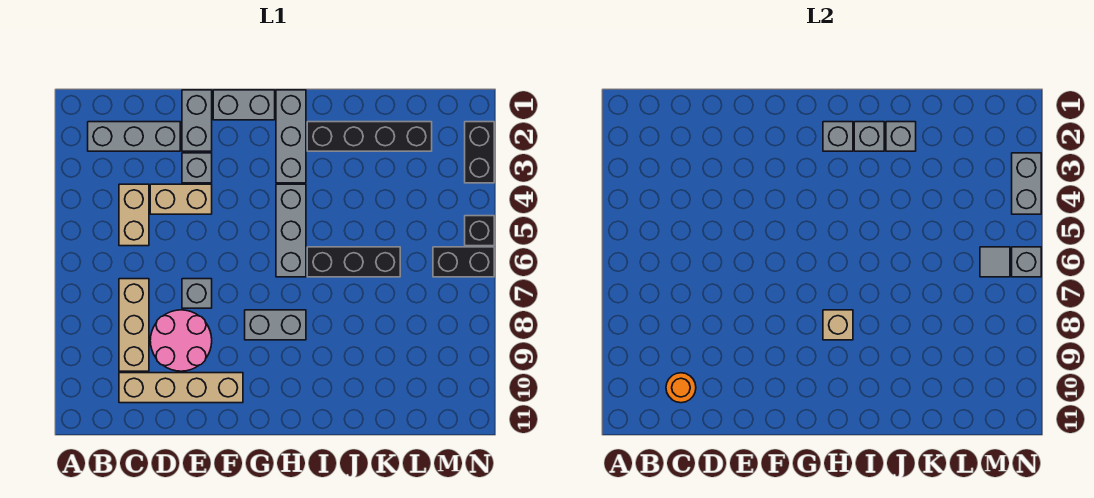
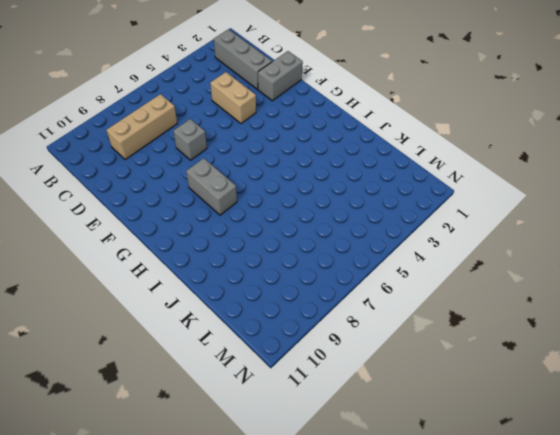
none -> tan brick C4:C5 level 1
none -> tan brick C10:F10 level 1
none -> pink round brick D8:E9 level 1

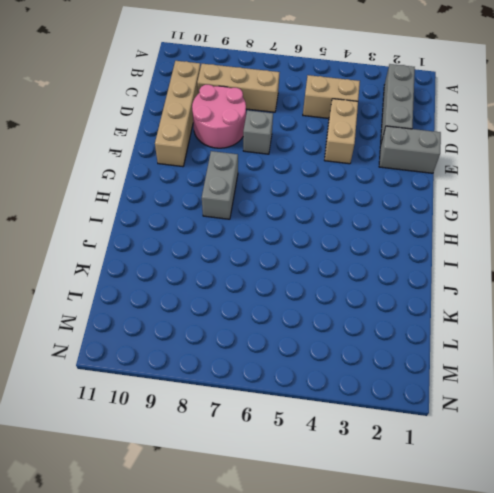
none -> grey brick E3 level 1
none -> grey brick F1:G1 level 1
none -> grey brick H1:H3 level 1

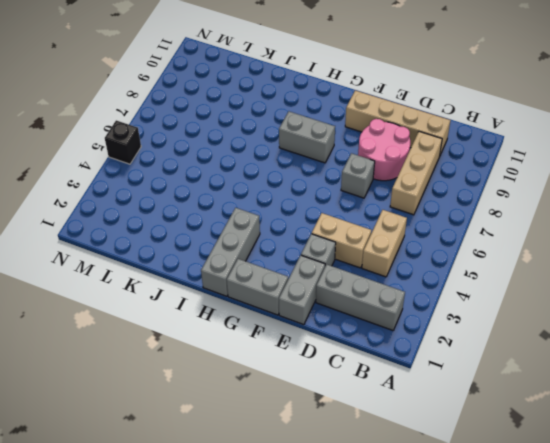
none -> grey brick H4:H6 level 1
none -> black brick I2:L2 level 1
none -> black brick I6:K6 level 1

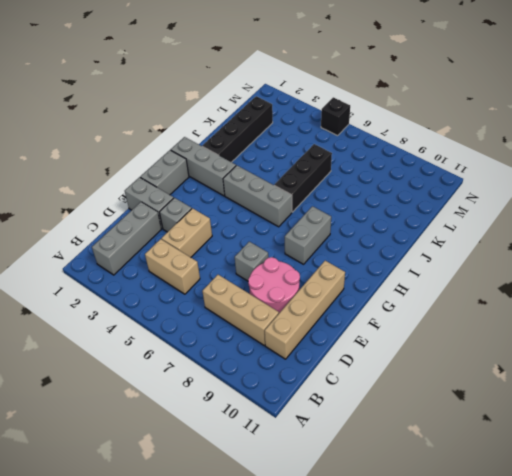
none -> black brick M6:N6 level 1
none -> black brick N2:N3 level 1
none -> orange round brick C10 level 2

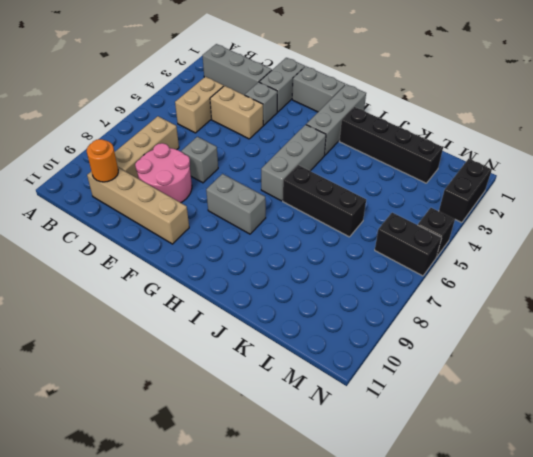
none -> grey brick H2 level 2
none -> tan brick H8 level 2
none -> grey brick I2 level 2

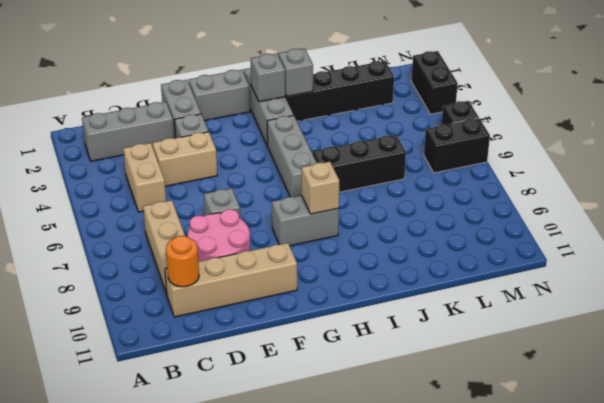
none -> grey brick J2 level 2
none -> grey tile M6 level 2
none -> grey brick N3:N4 level 2

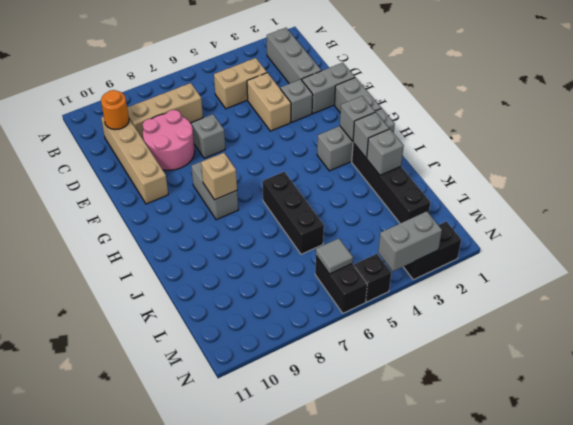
none -> grey brick H4:H6 level 1
none -> grey brick N6 level 2

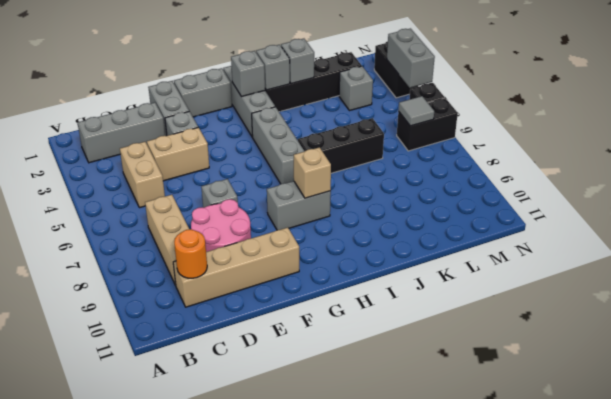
grey brick L3 level 1 -> grey brick N6 level 2

